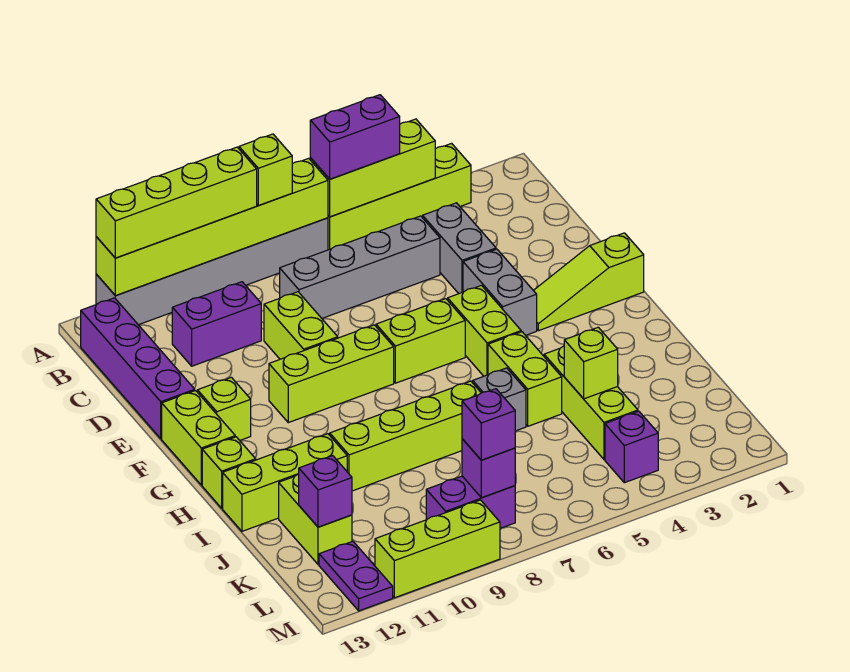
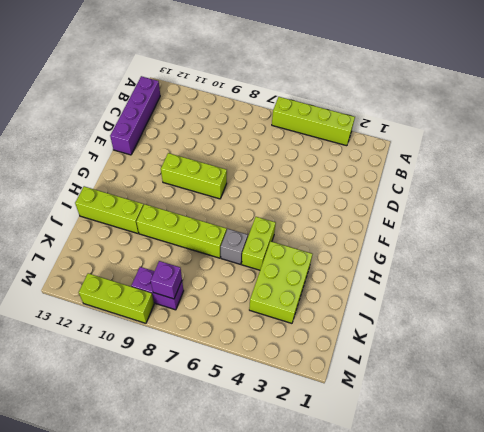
lime brick I3:K4 level 1 -> lime brick I4:K4 level 1
none -> grey brick A7:A12 level 1
none -> grey brick C4:D4 level 1
none -> grey brick C5:C8 level 1
none -> purple brick C10:C11 level 1

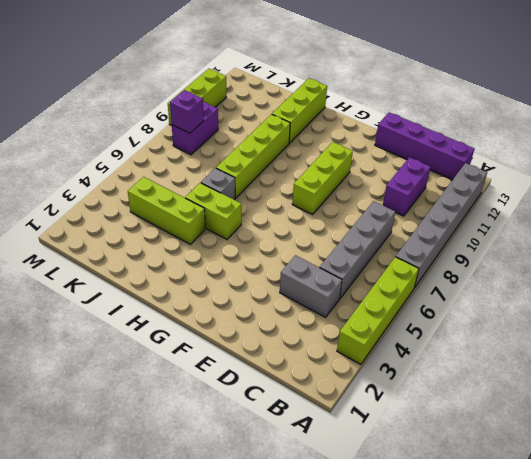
none -> lime brick D9:E9 level 1
none -> grey brick E4:F4 level 1
none -> lime slope F1:F3 level 1 top 1
none -> lime brick F5:G5 level 1

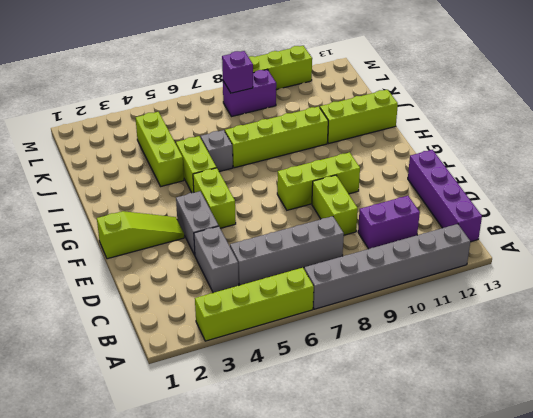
none -> lime brick F6:F7 level 1
none -> lime brick F12 level 1
none -> lime brick F13:G13 level 1
none -> lime brick H13 level 1

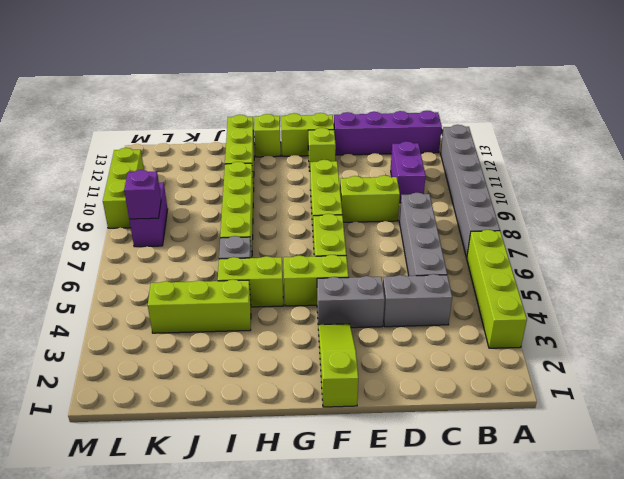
none -> lime brick J12:K12 level 1
none -> purple brick L4 level 1
none -> purple plate L12:M12 level 1
none -> lime brick A4:A6 level 2

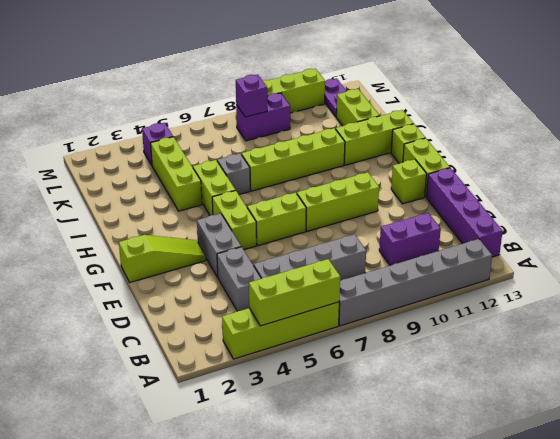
none -> lime brick D9:E9 level 1
none -> lime brick A7:A12 level 2
none -> lime brick J4 level 2
none -> purple brick K12 level 2

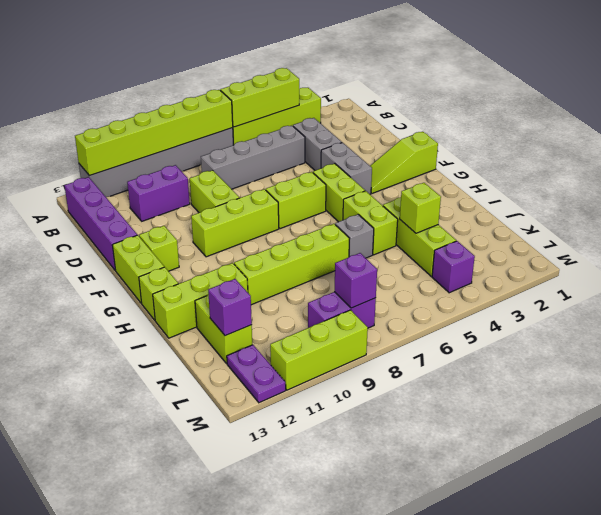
none -> purple brick A5:A6 level 3
none -> lime brick A8 level 3
none -> lime brick A9:A12 level 3
none -> purple brick L8 level 3

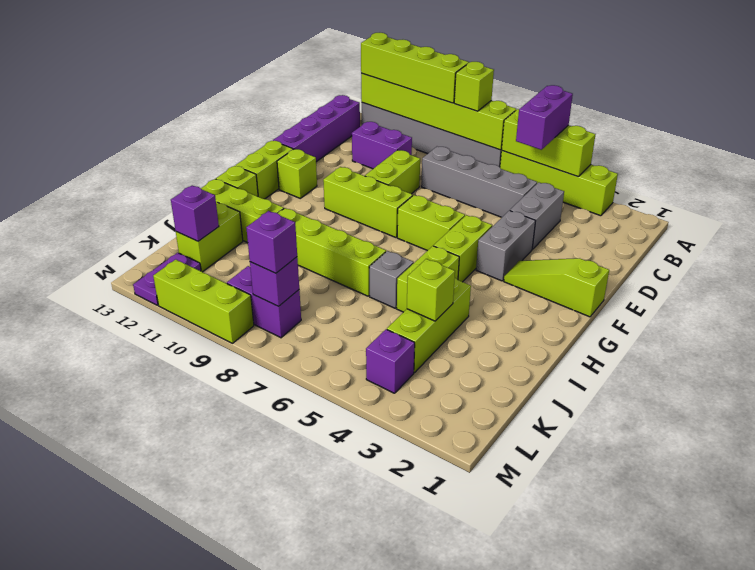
purple brick A5:B5 level 3 -> purple brick A5:A6 level 3

